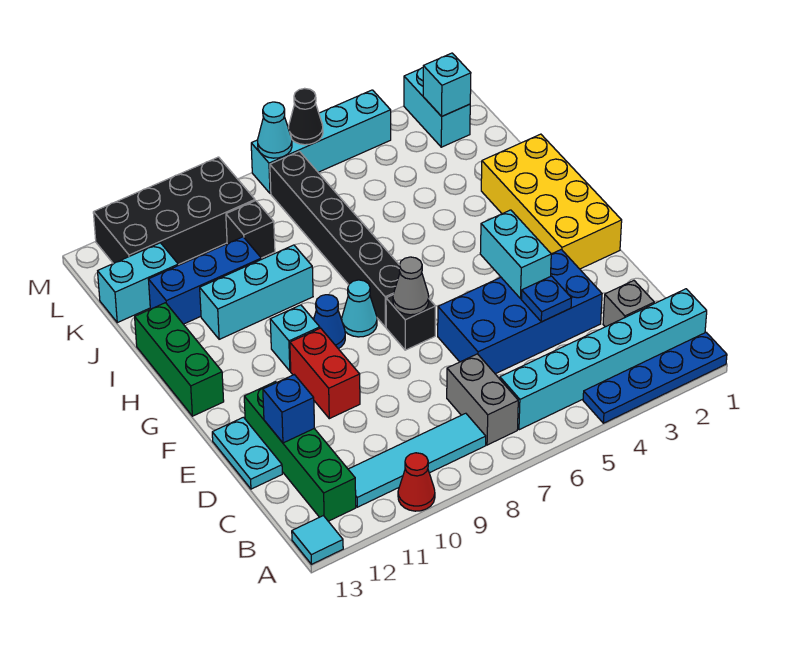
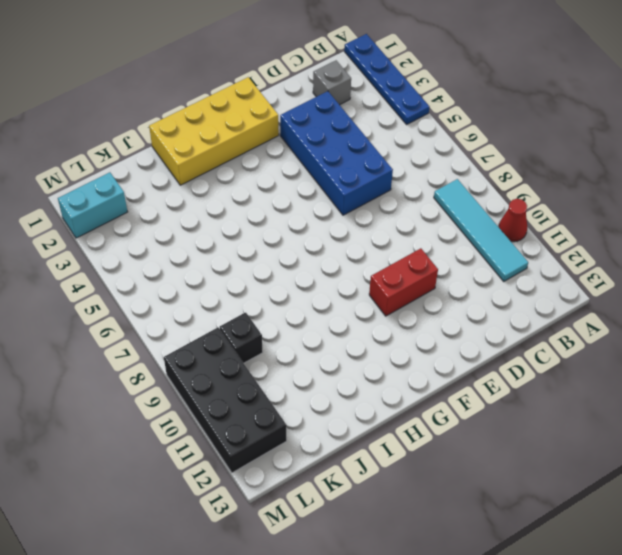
none -> cyan tile A13 level 1
none -> cyan brick B1:B6 level 1
none -> grey brick B7:C7 level 1
none -> green brick B12:E12 level 1

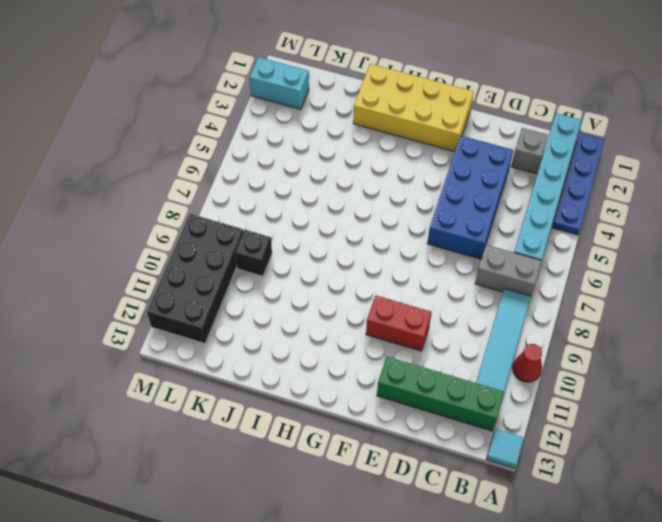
none -> cyan plate D13:E13 level 1
none -> black brick F7 level 1
none -> black brick G7:L7 level 1
none -> cyan cone G8 level 1

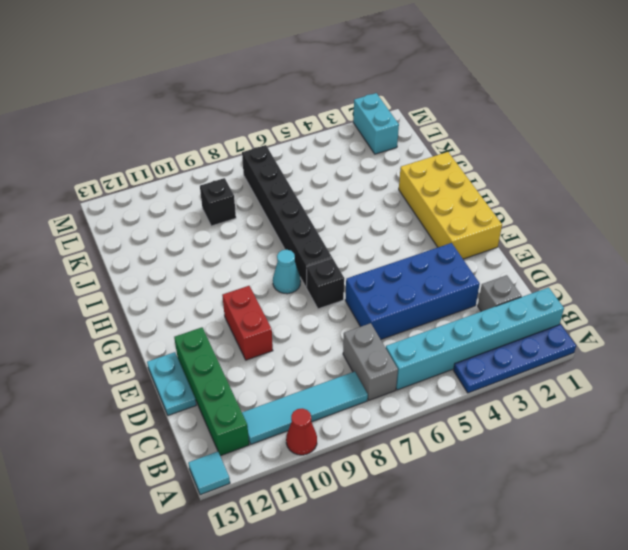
none -> blue cone G9 level 1
none -> cyan brick G10 level 1
none -> green brick G13:I13 level 1
none -> cyan brick I9:I11 level 1

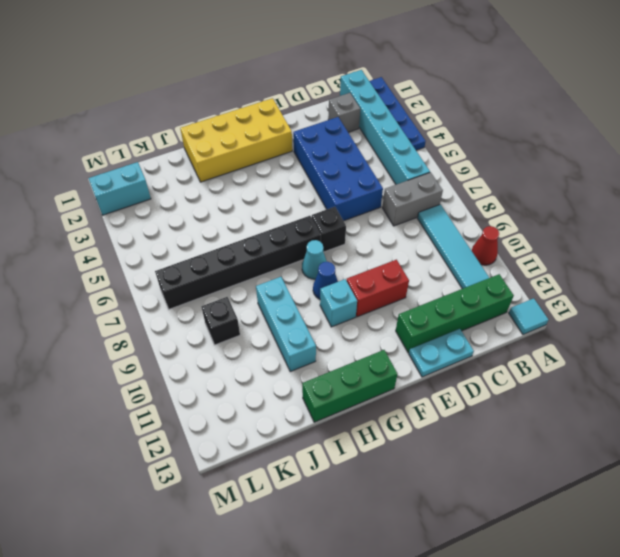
none -> blue brick J10:J12 level 1
none -> cyan brick K12:K13 level 1
none -> black brick L9:M12 level 1
none -> cyan brick M4:M7 level 1

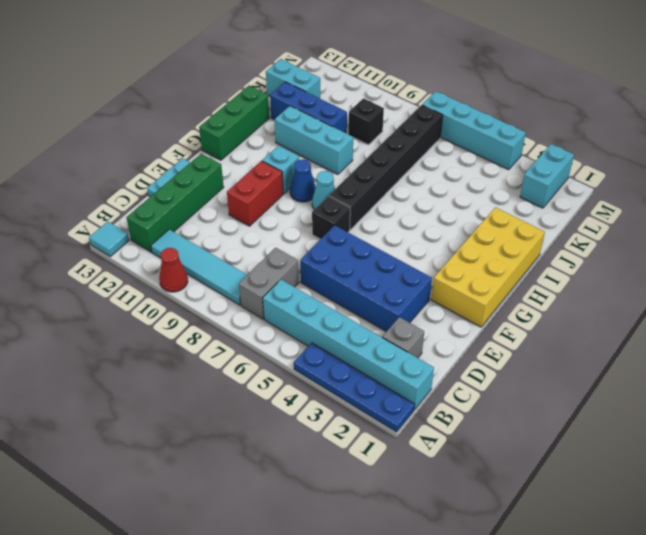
none -> black brick L9:M12 level 1
none -> blue plate D4 level 2
none -> blue brick D12 level 2
none -> cyan brick E4:F4 level 2

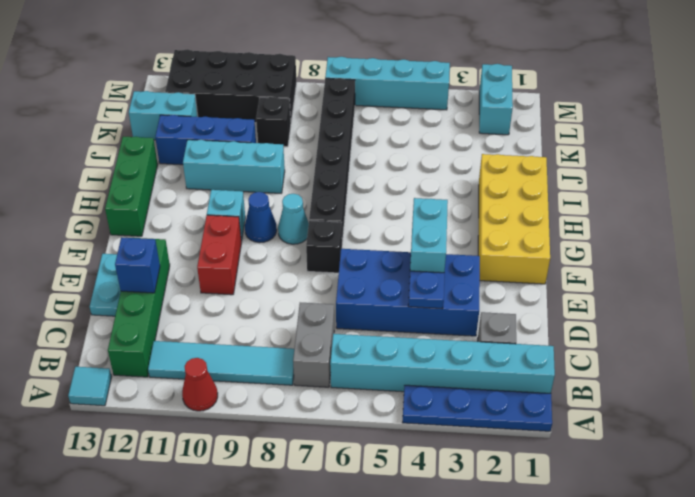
none -> grey cone F7 level 2
none -> cyan brick L2 level 2
none -> black cone M6 level 2
none -> cyan cone M7 level 2

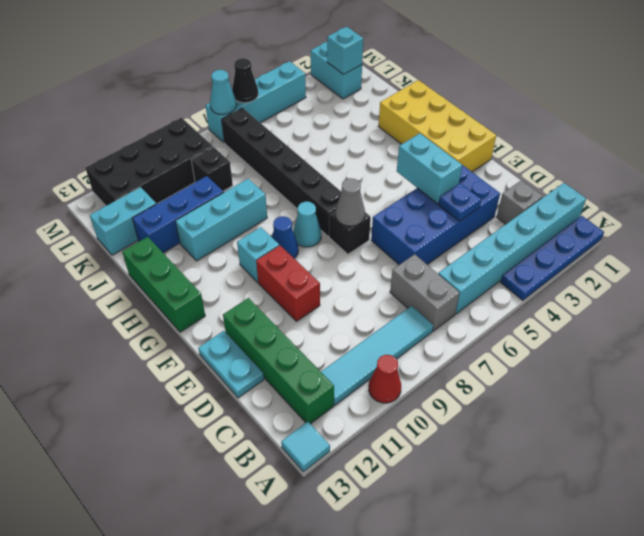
none -> blue brick D12 level 2

